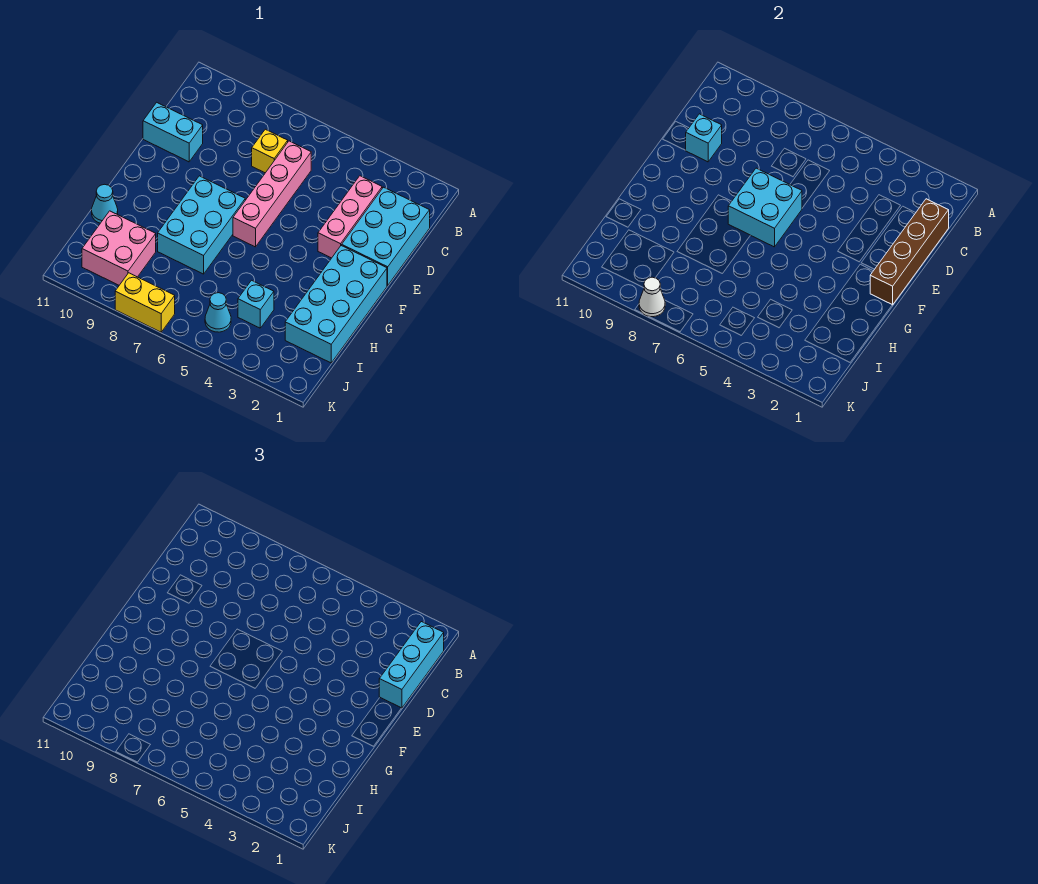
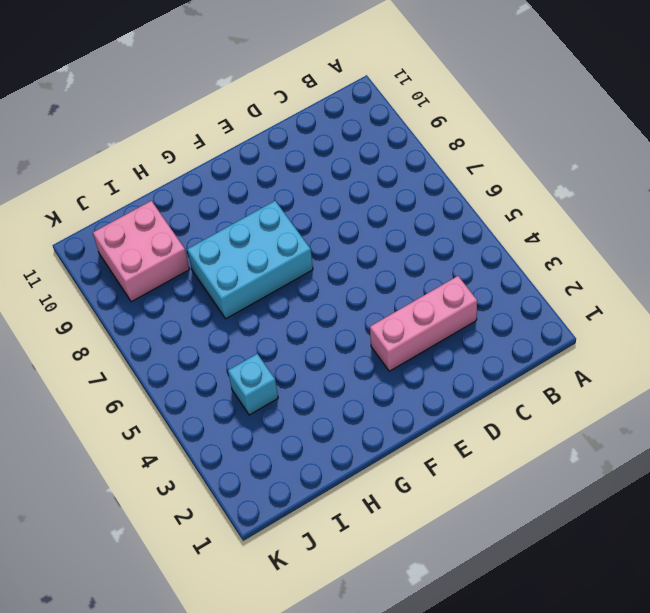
none -> cyan brick C1:E2 level 1
none -> pink brick C6:F6 level 1
none -> yellow brick C7 level 1

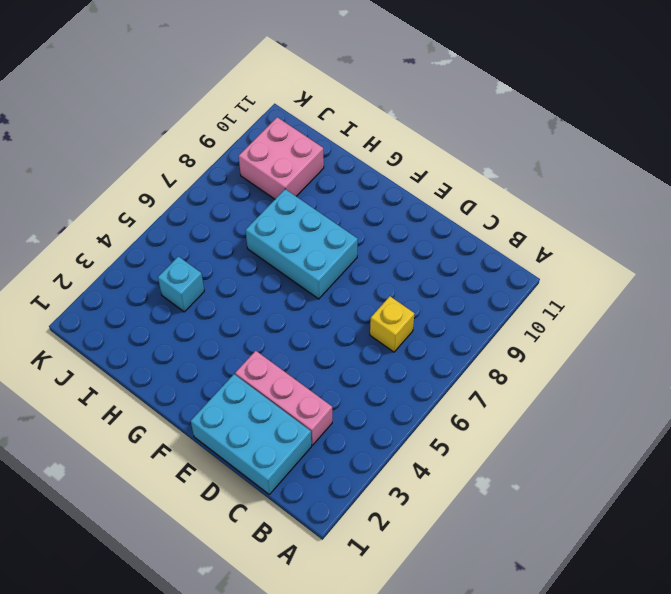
none -> pink brick C6:F6 level 1
none -> cyan brick D10:D11 level 1
none -> cyan brick F1:I2 level 1

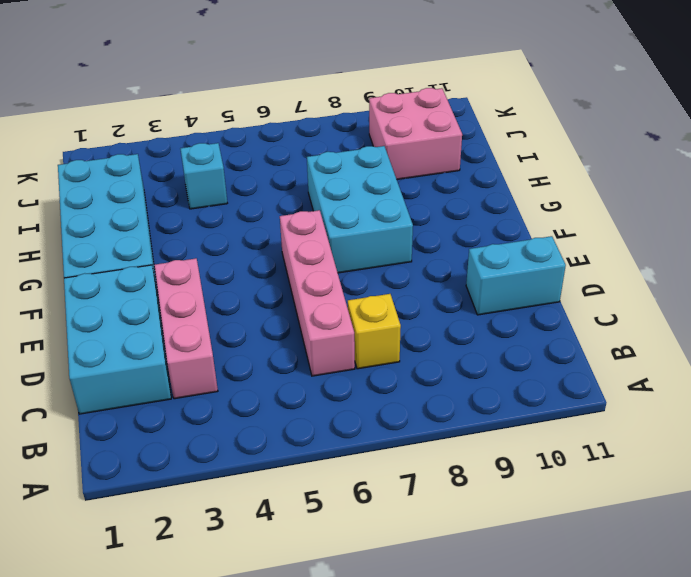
none -> cyan cone H11 level 1
none -> cyan cone J5 level 1
none -> yellow brick K7:K8 level 1

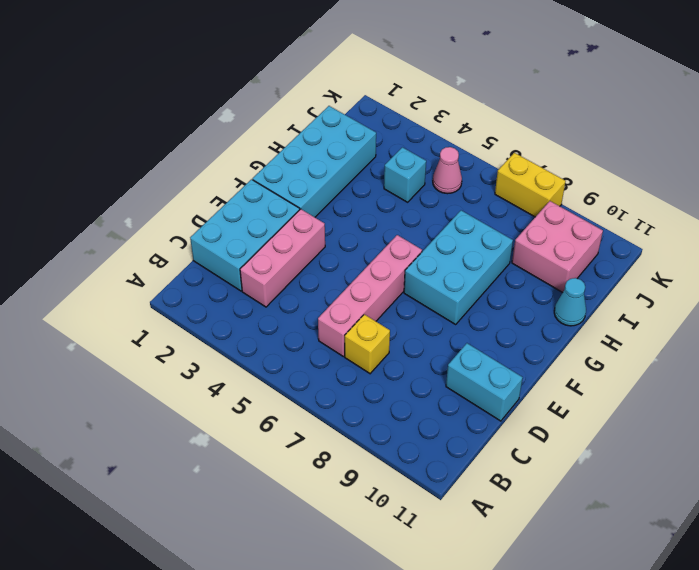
pink cone J5 level 1 -> cyan cone J5 level 1
none -> brown brick C1:F1 level 2
none -> cyan brick D10 level 2
none -> cyan brick E6:F7 level 2

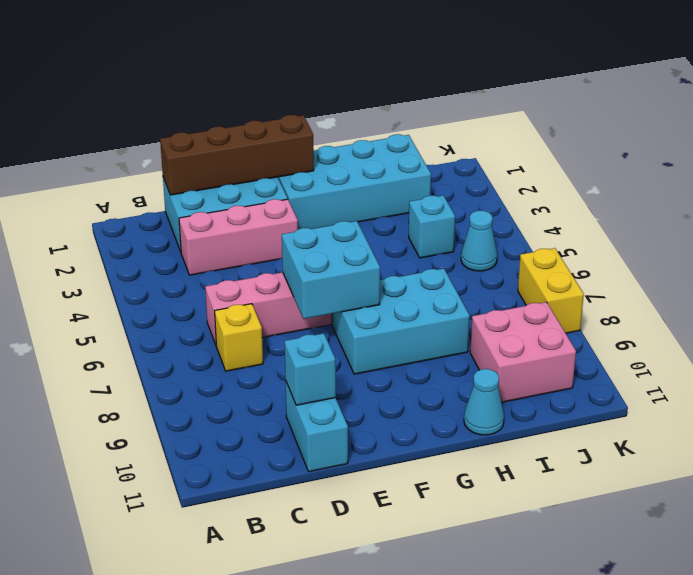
none -> white cone K8 level 2
none -> cyan brick B1:D1 level 3

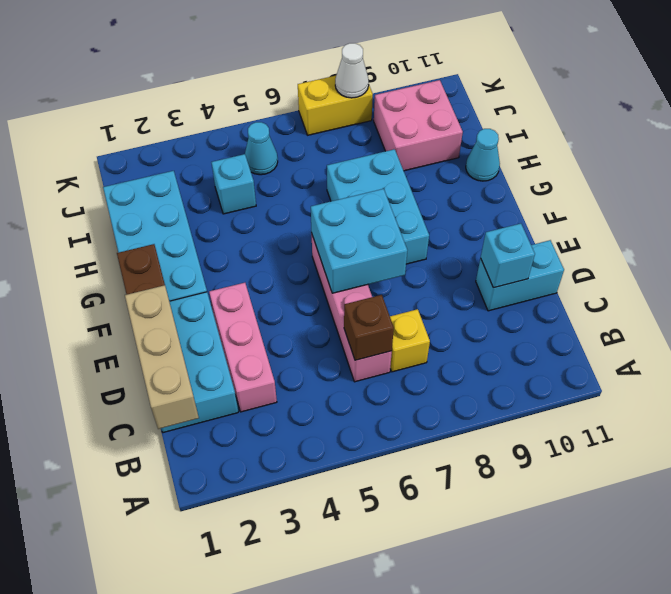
tan brick B1:D1 level 3 -> cyan brick B1:D1 level 3
brown brick C6 level 2 -> none

